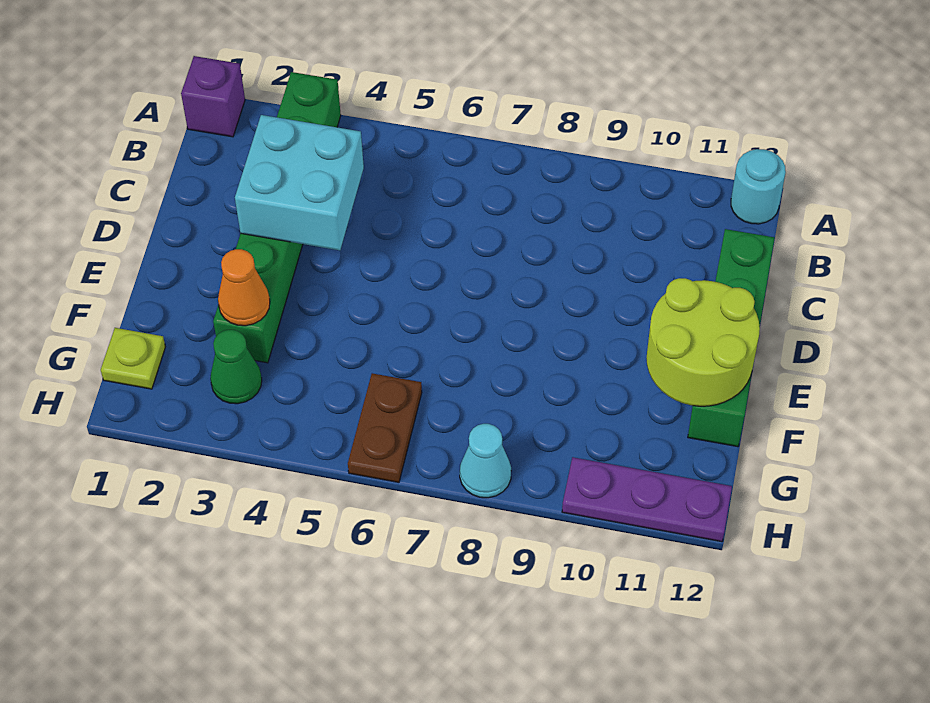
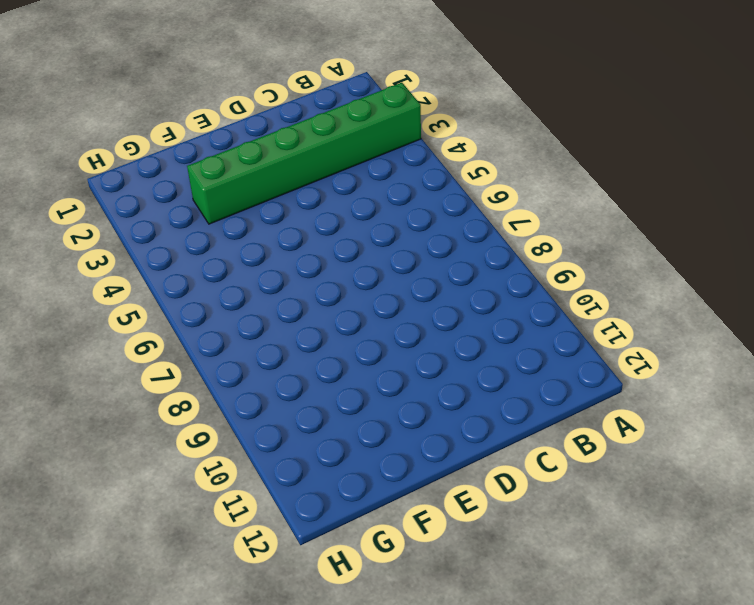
none -> purple brick A1 level 1
none -> cyan round brick A12 level 1
none -> green brick C12:F12 level 1

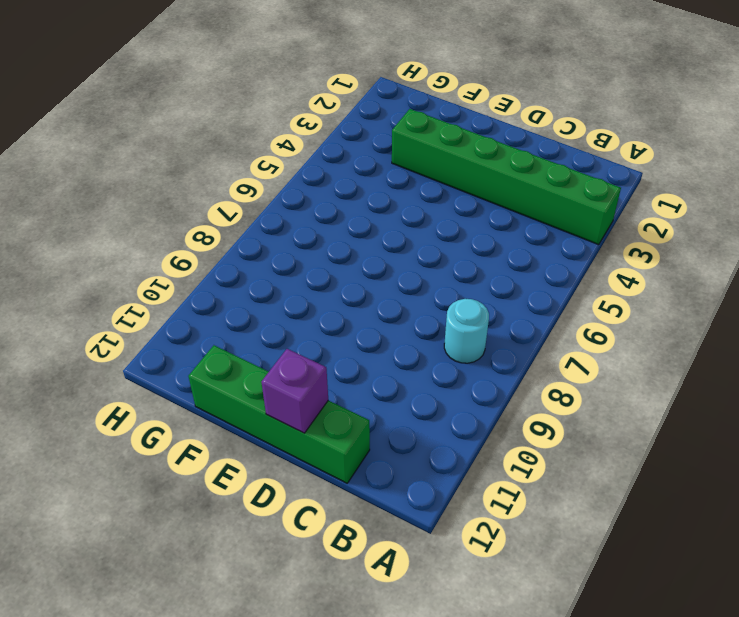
cyan round brick B8 level 1 -> cyan round brick A12 level 1
purple brick D12 level 2 -> purple brick A1 level 1
none -> lime plate G1 level 1
none -> green cone G3 level 1
none -> brown plate G6:H6 level 1

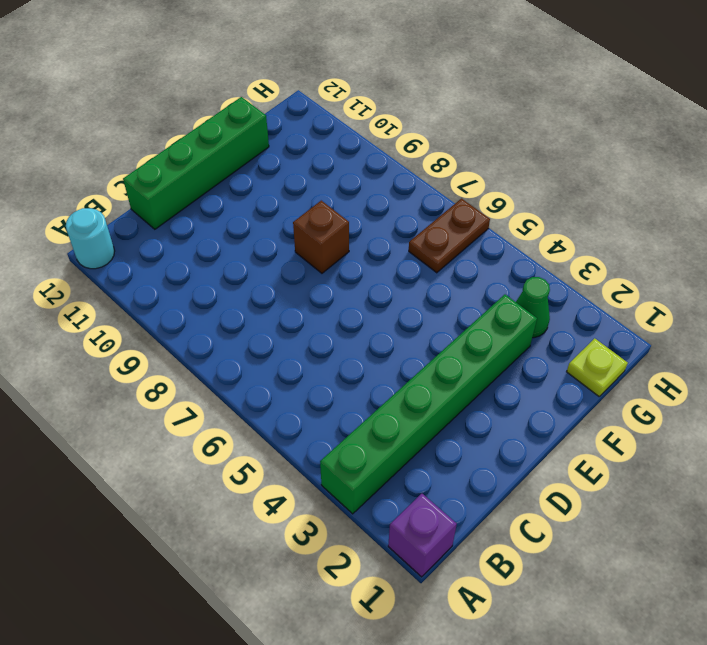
brown brick E8 level 1 -> none
none -> cyan cone H8 level 1
none -> purple plate H10:H12 level 1
none -> cyan brick C3:D4 level 2

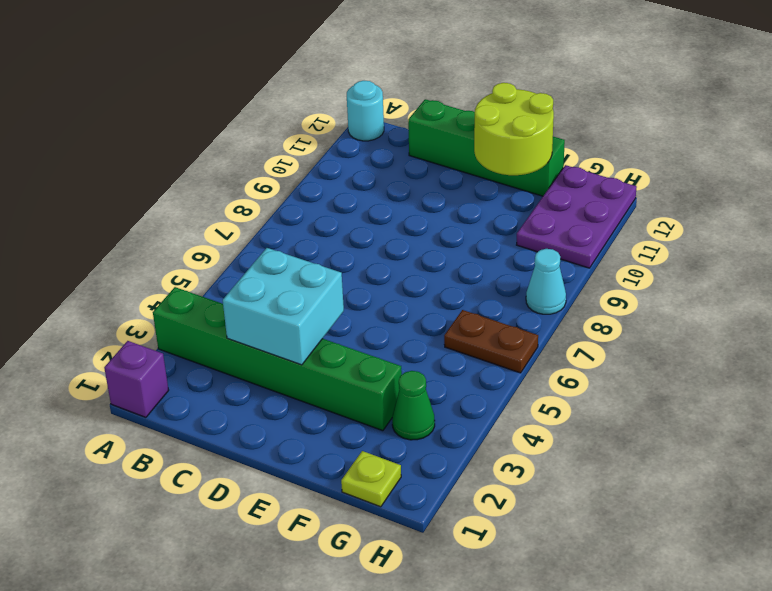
purple plate G10:H12 level 1 -> purple plate H10:H12 level 1
none -> orange cone F3 level 2

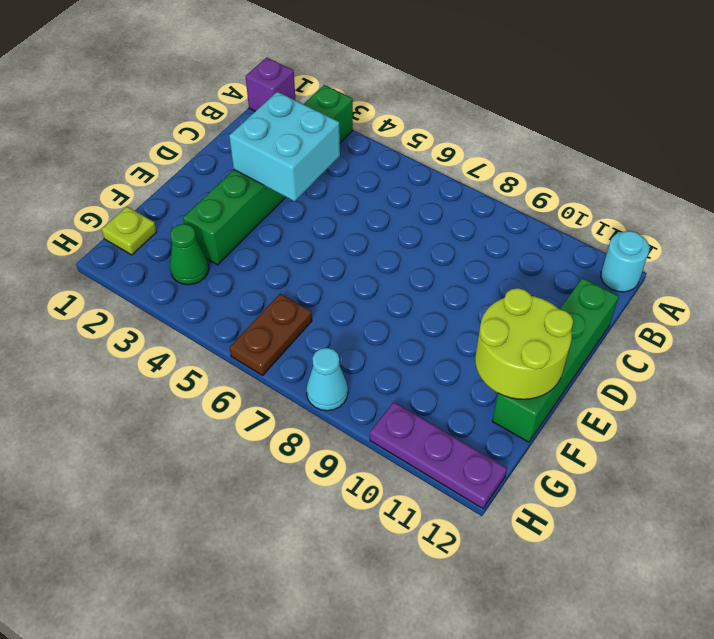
none -> orange cone F3 level 2

